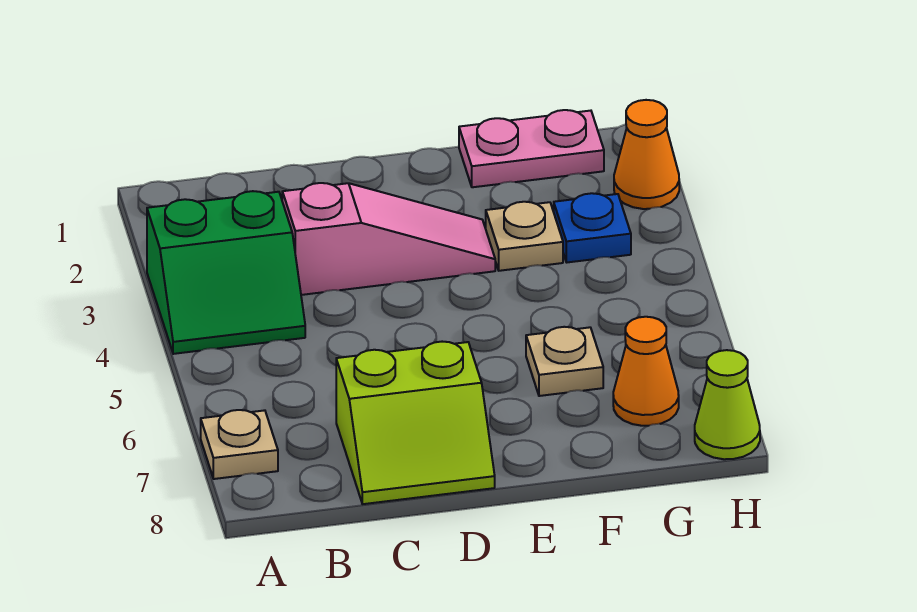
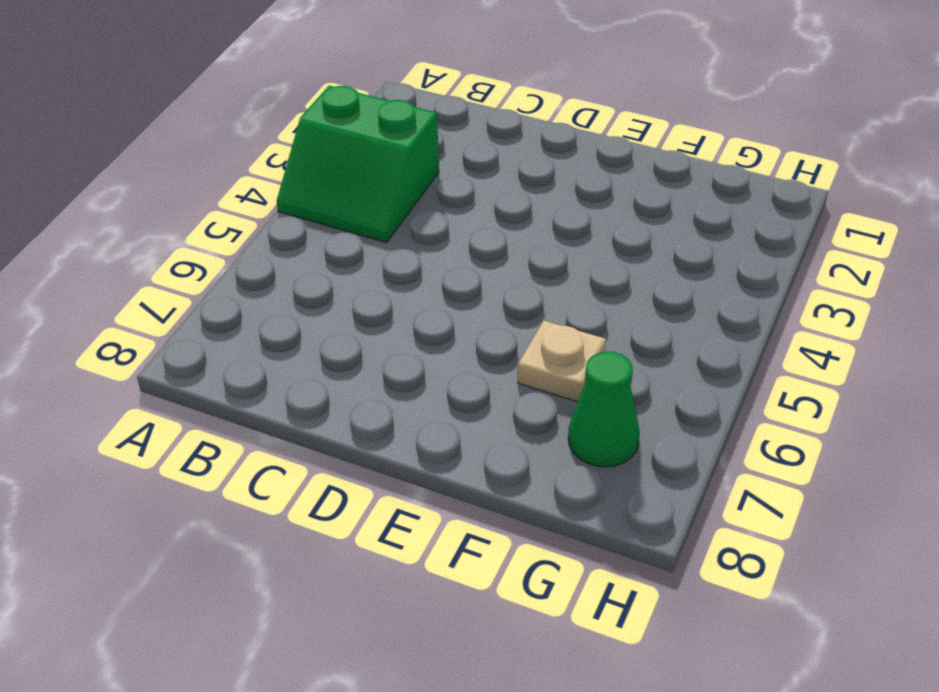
green cone G7 level 1 -> orange cone G7 level 1
none -> tan plate A7 level 1
none -> pink slope C3:E3 level 1 top C

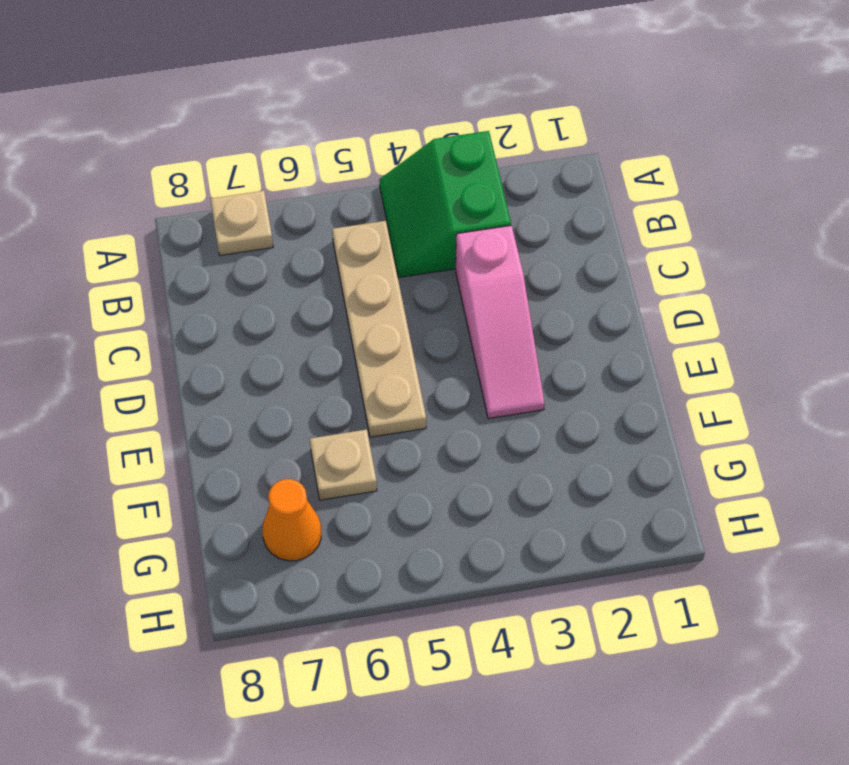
tan plate B5:E5 level 1 -> none
none -> lime slope C7:D8 level 1 top 7
none -> pink plate F1:G1 level 1

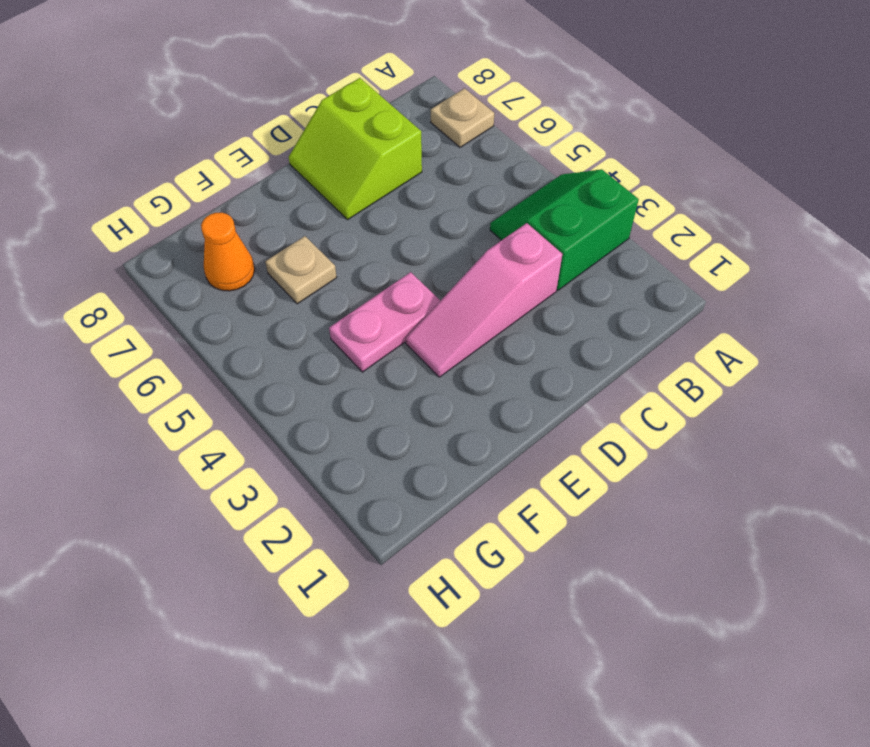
lime slope C7:D8 level 1 top C -> lime slope C7:D8 level 1 top 7
pink plate E4:F4 level 1 -> pink plate F1:G1 level 1
none -> tan plate F3 level 1
none -> blue plate G3 level 1

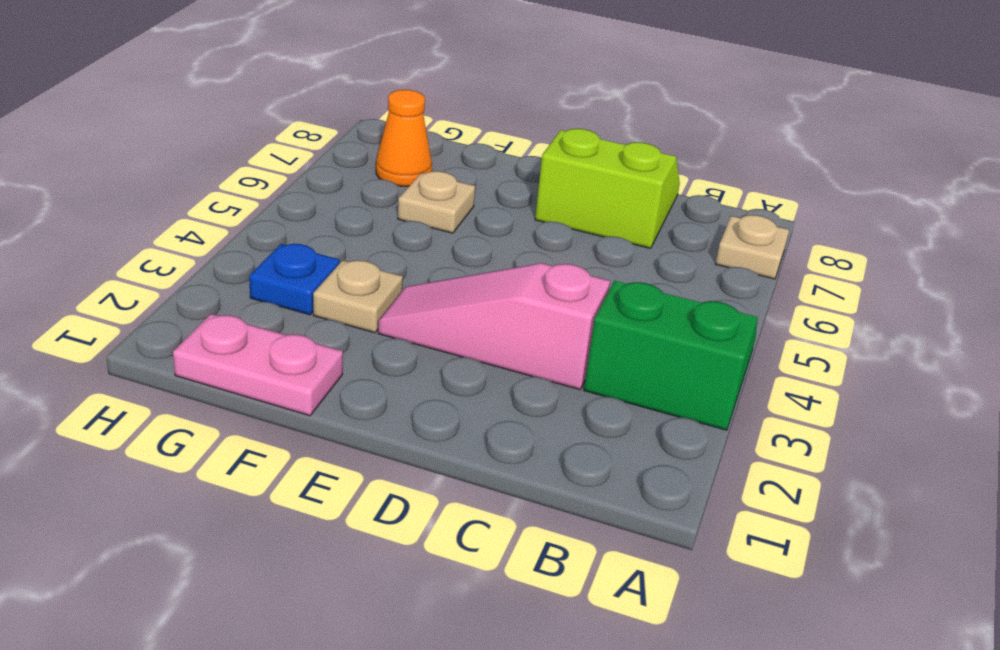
none -> orange cone H2 level 1
none -> lime cone H8 level 1

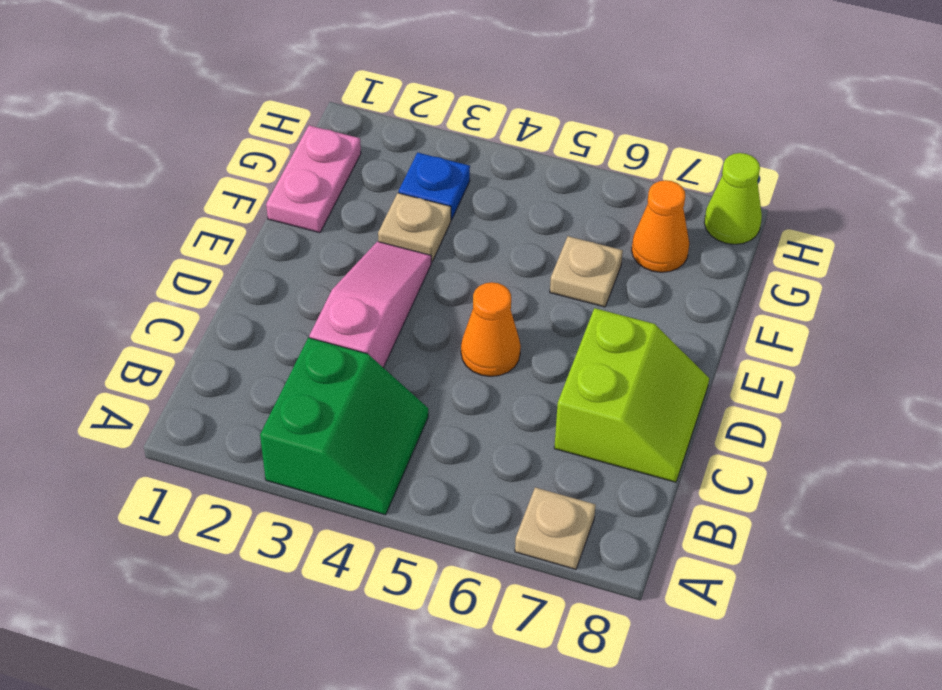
orange cone D5 level 1 -> orange cone H2 level 1

